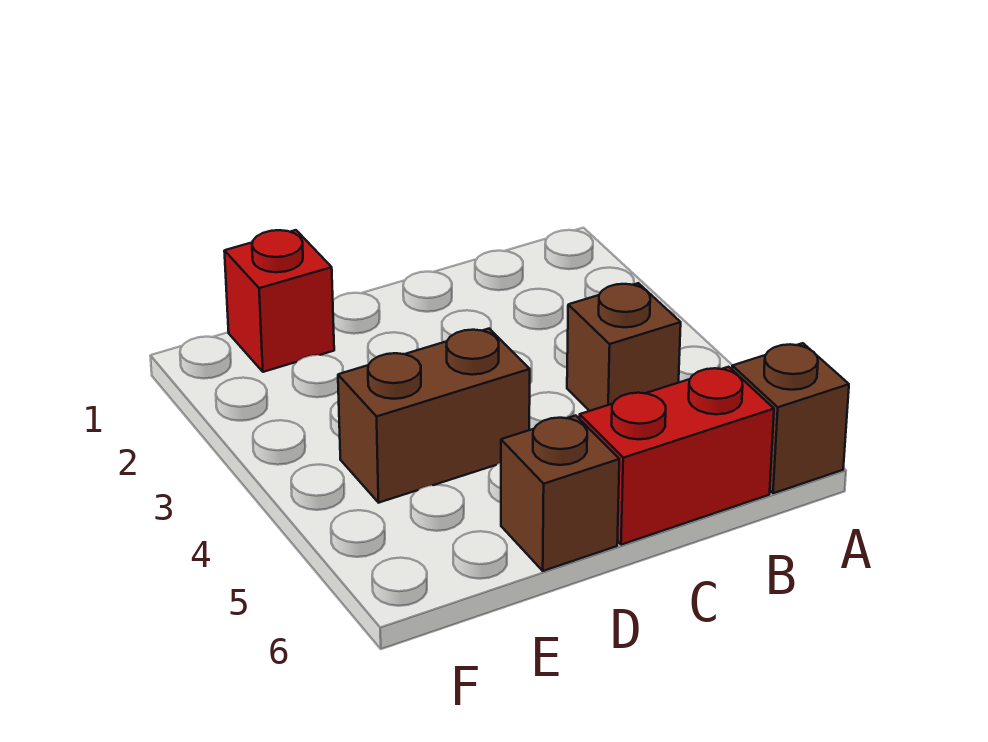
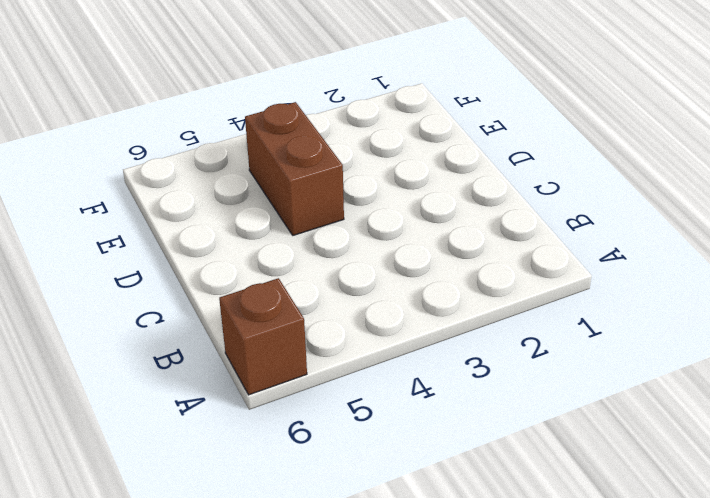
none -> brown brick B4 level 1
none -> red brick B6:C6 level 1

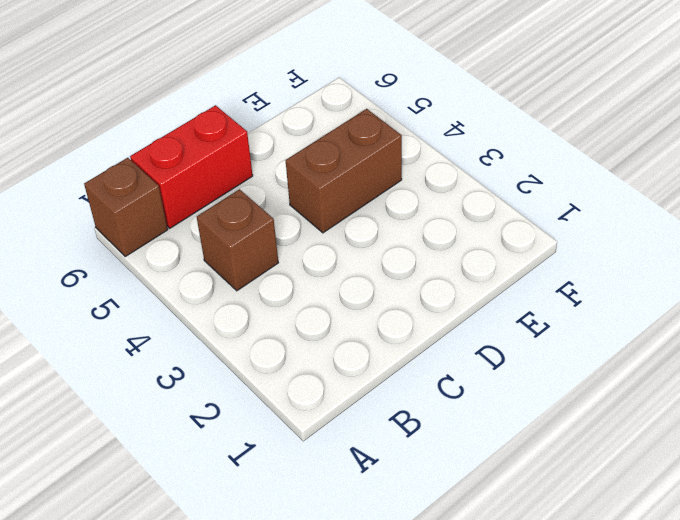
none -> brown brick D6 level 1
none -> red brick E1 level 1

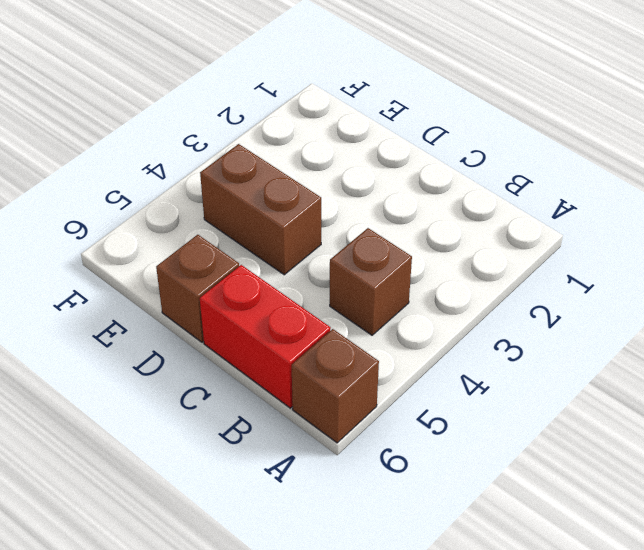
none -> red brick E1 level 1

